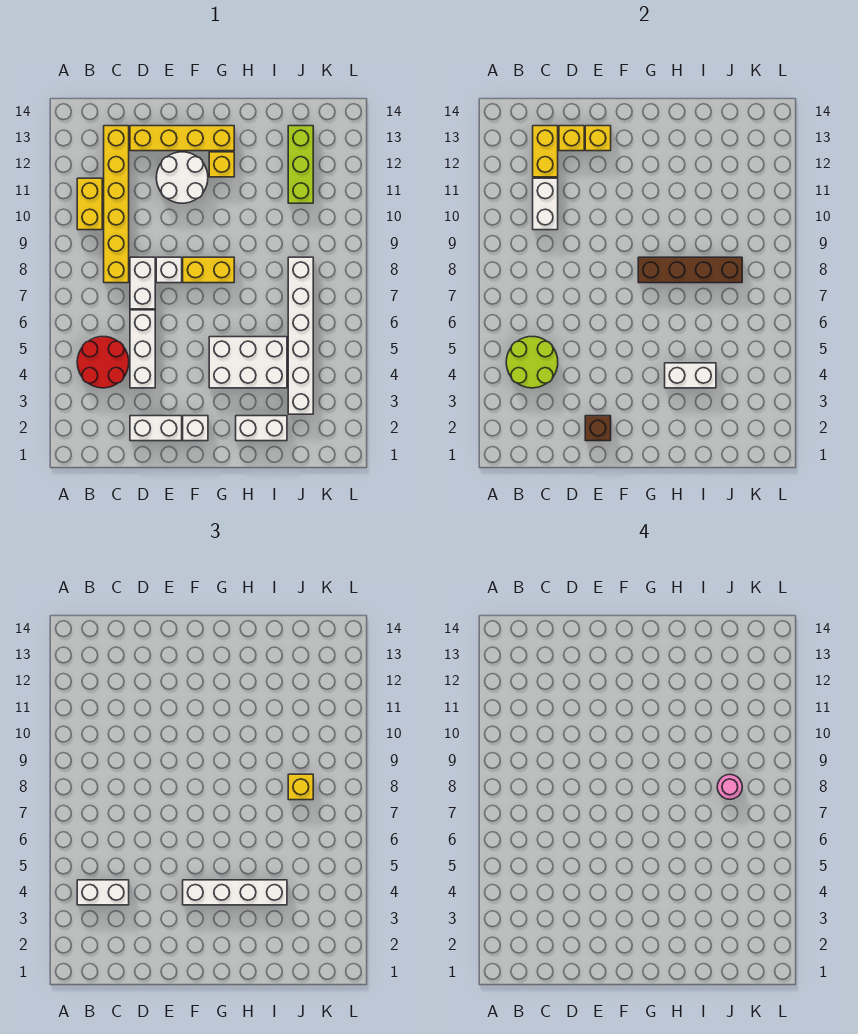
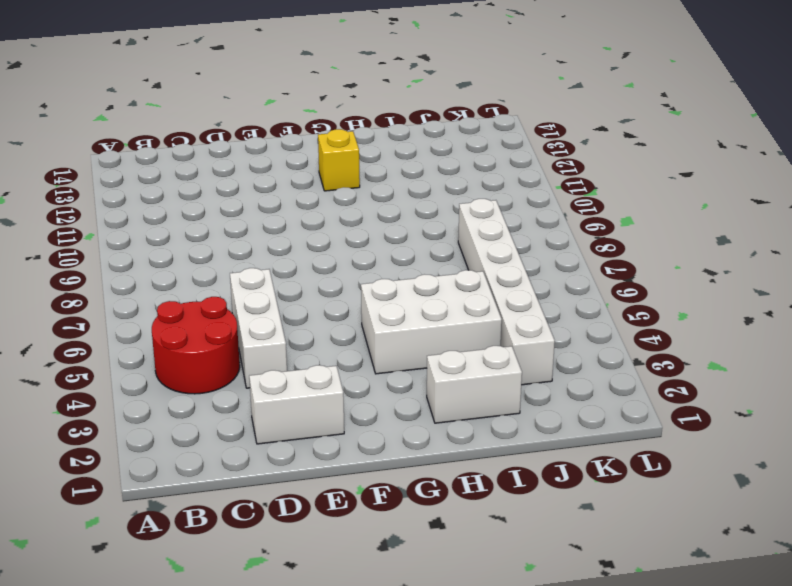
none -> yellow brick B10:B11 level 1
none -> yellow brick C8:C13 level 1
none -> white brick D7:D8 level 1

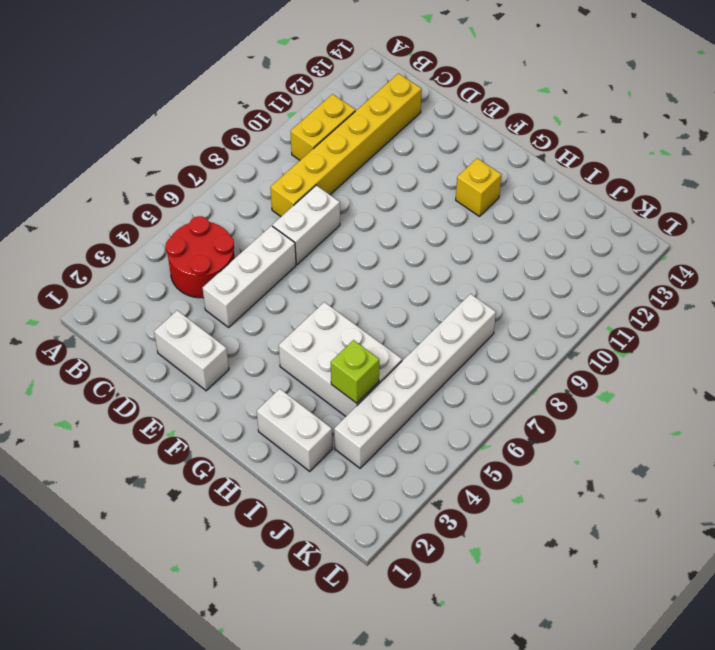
lime brick I4 level 2 -> white brick H4:I4 level 2
none -> yellow brick D13:G13 level 1
none -> white brick E8 level 1
none -> white round brick E11:F12 level 1

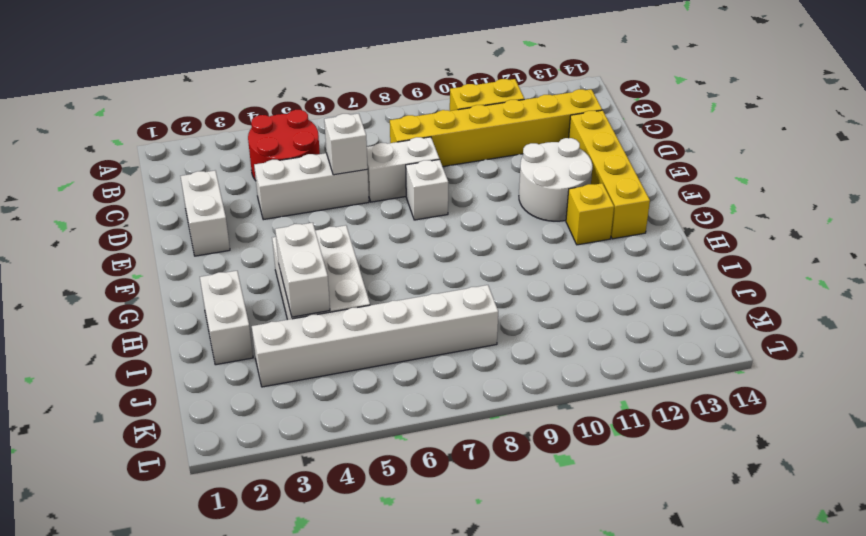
white brick D6 level 2 -> white brick F2 level 1
none -> yellow brick F8:G8 level 1
none -> lime brick J11:J13 level 1
none -> lime round brick B4:C5 level 2

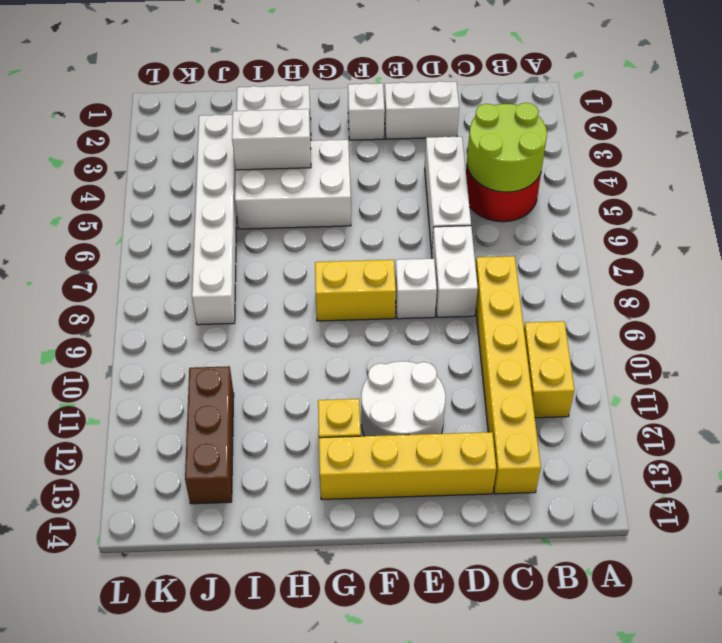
brown brick J11:J13 level 1 -> lime brick J11:J13 level 1
none -> white brick C10:C11 level 2
none -> yellow brick C12:C13 level 2
none -> yellow brick D13 level 2

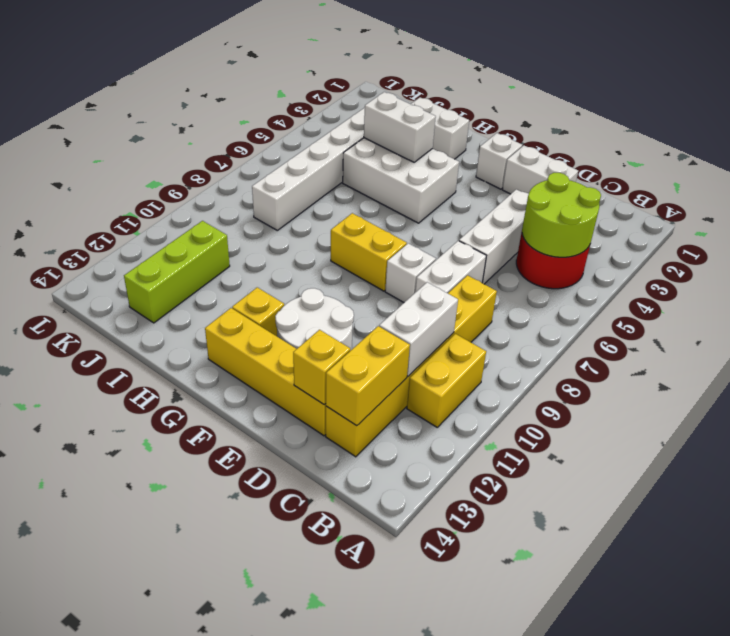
none -> brown brick E2 level 2
none -> yellow brick E13 level 2
none -> brown brick G8:J8 level 2

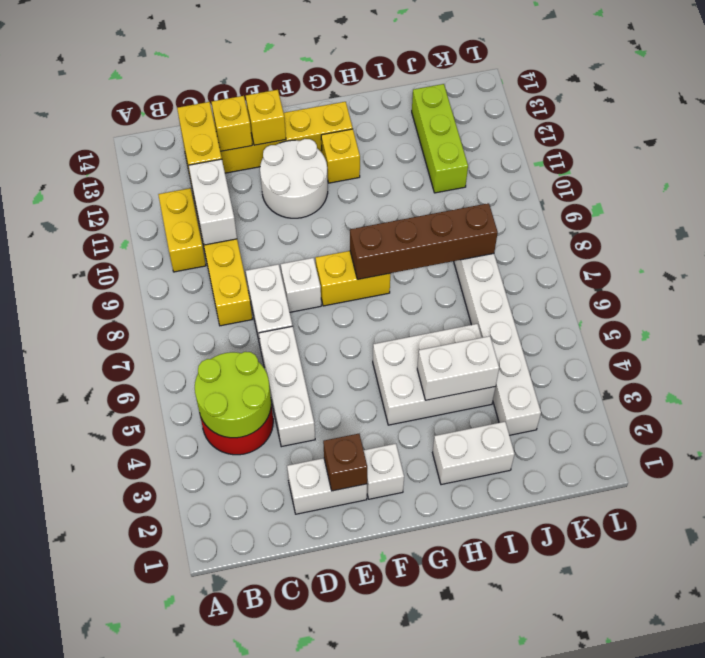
none -> white brick B4:C4 level 3
none -> white brick F4:I4 level 3
none -> yellow brick J8 level 3

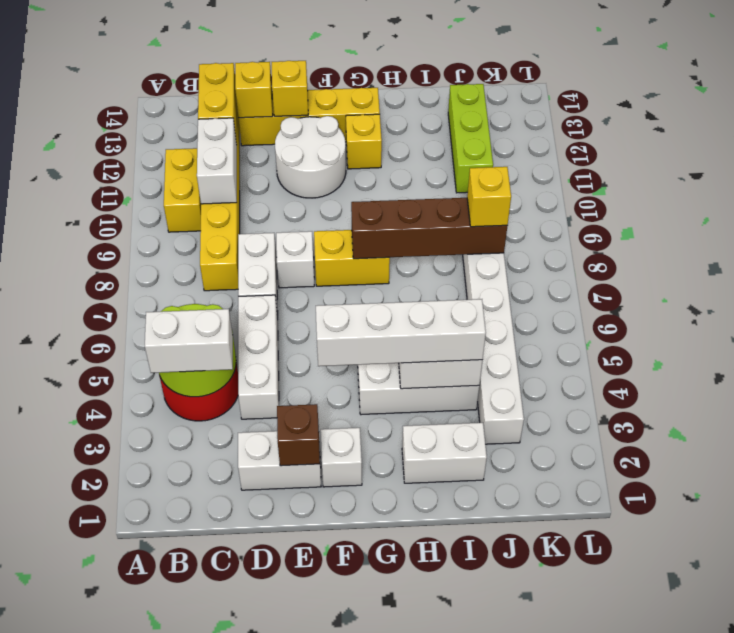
none -> pink round brick J8 level 4

